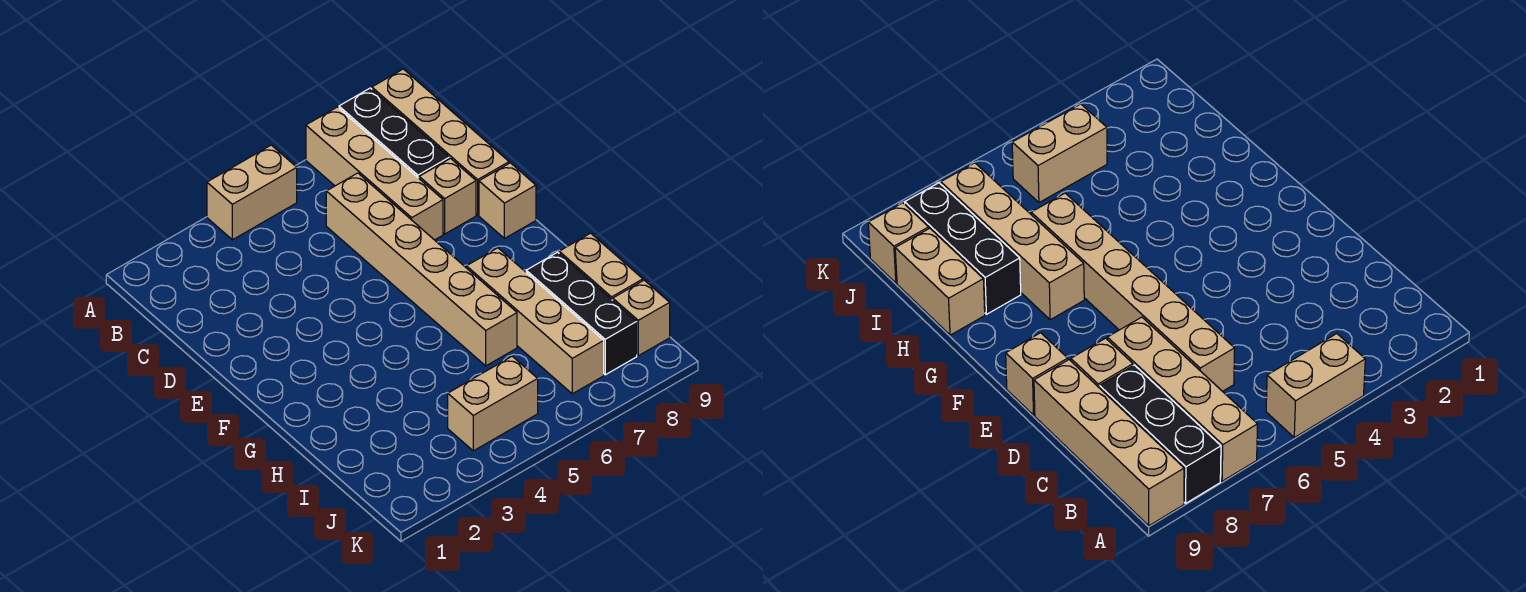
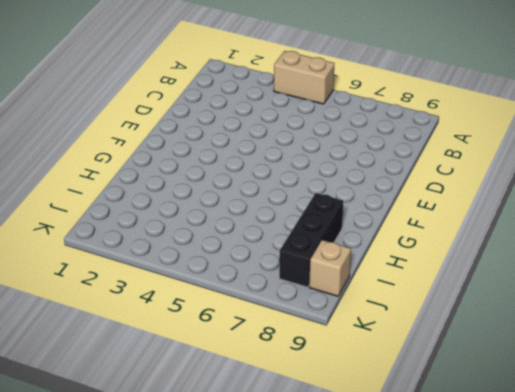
none -> tan brick A7:D7 level 1
none -> black brick A8:C8 level 1
none -> tan brick A9:D9 level 1

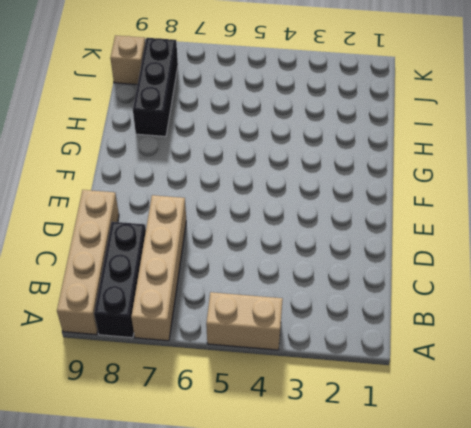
none -> tan brick C6:H6 level 1
none -> tan brick D8 level 1
none -> tan brick E9 level 1

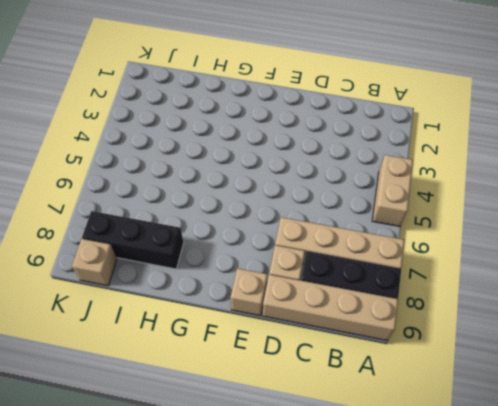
none -> tan brick C6:H6 level 1
none -> tan brick G7:J7 level 1
none -> tan brick H9:I9 level 1

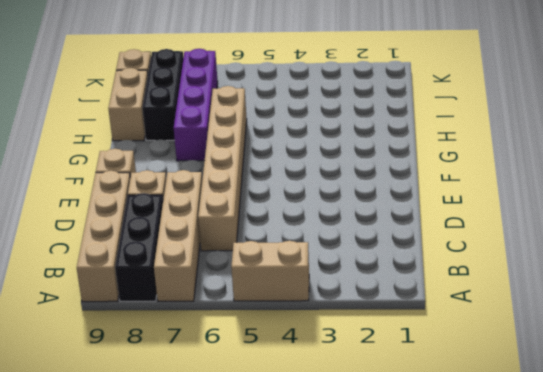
purple brick G7:J7 level 1 -> tan brick G7:J7 level 1
none -> tan brick J4:J5 level 1

